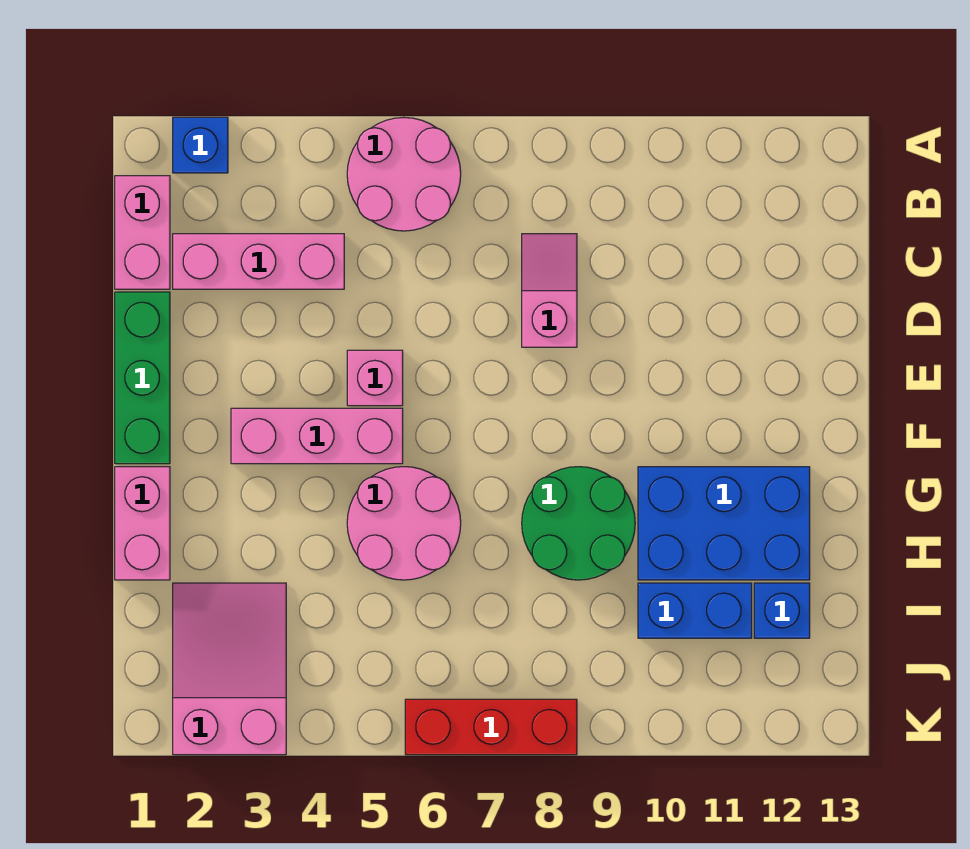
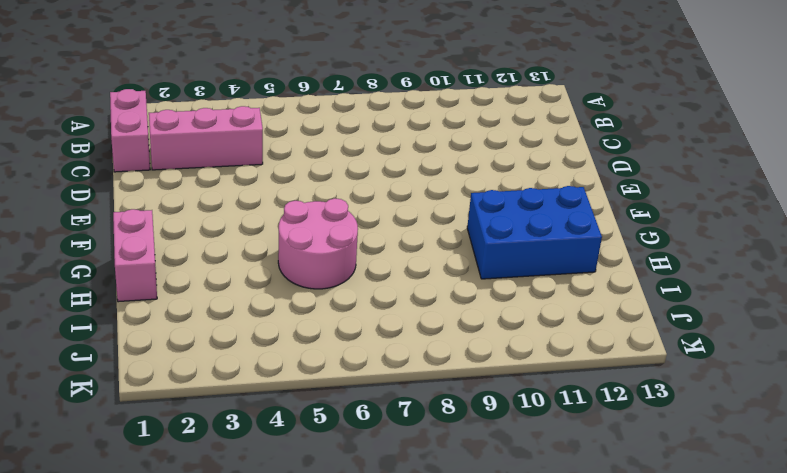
none -> blue brick A2 level 1
none -> pink round brick A5:B6 level 1
none -> pink slope C8:D8 level 1 top D

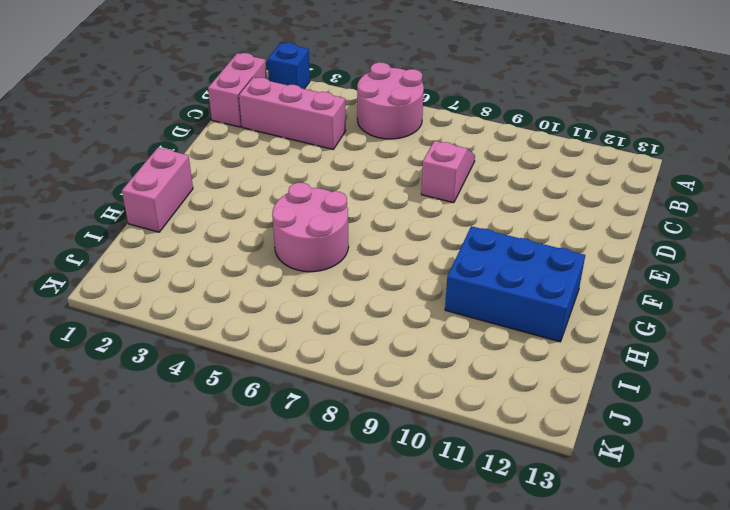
none -> green brick D1:F1 level 1
none -> pink brick E5 level 1
none -> pink brick F3:F5 level 1

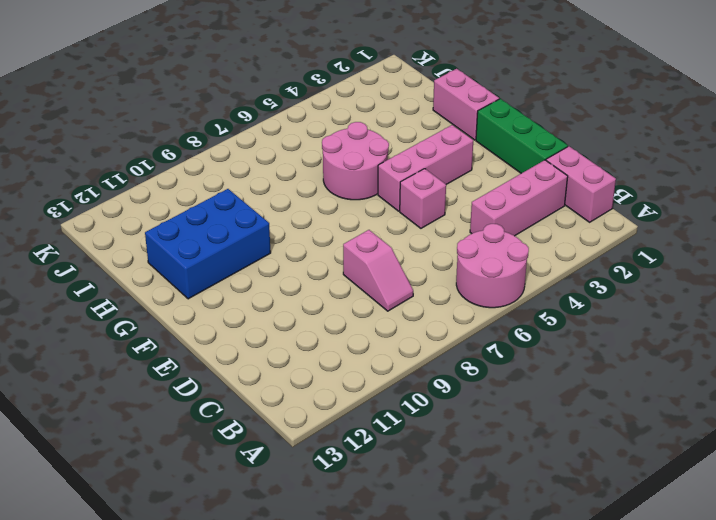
none -> blue brick A2 level 1
none -> green round brick G8:H9 level 1
none -> pink slope I2:K3 level 1 top K

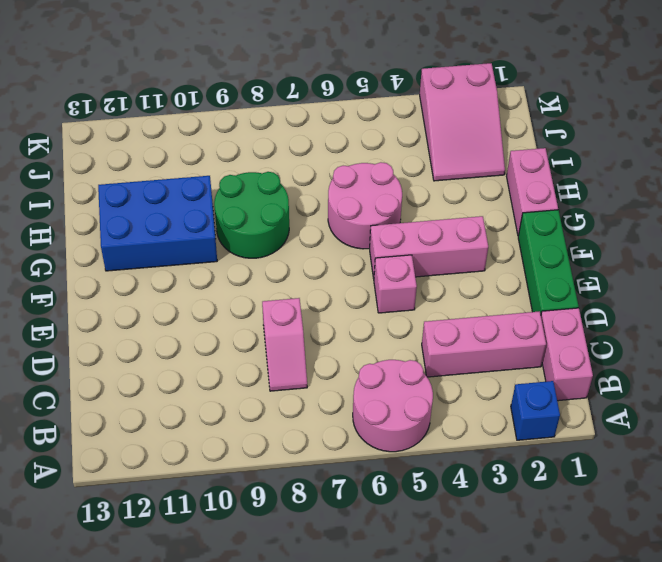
none -> blue brick I10:I11 level 1
none -> blue brick I12 level 1
none -> red brick K6:K8 level 1

